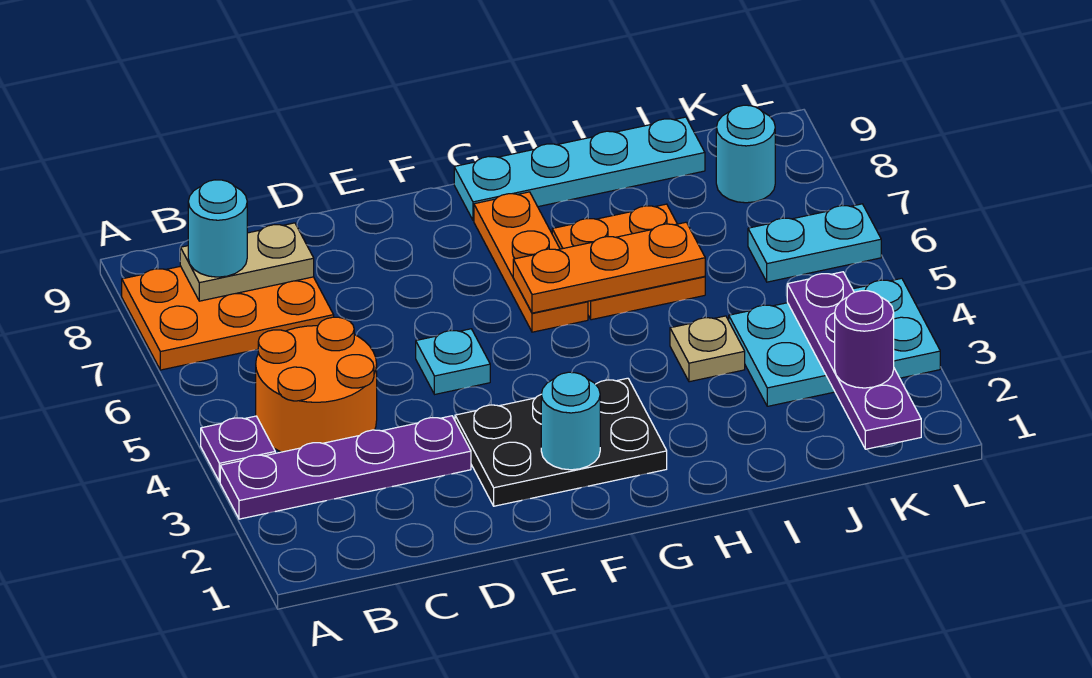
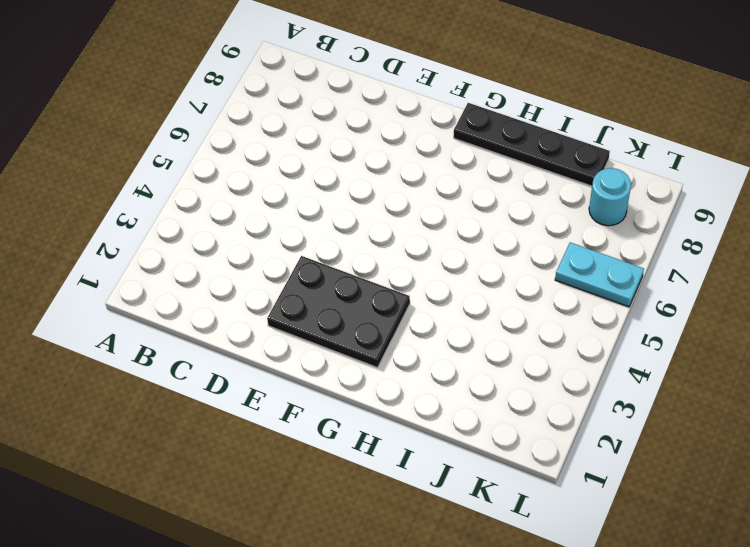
black plate G9:J9 level 1 -> cyan plate G9:J9 level 1
none -> purple plate A3:D3 level 1
none -> purple plate A4 level 1
none -> orange plate A7:C8 level 1

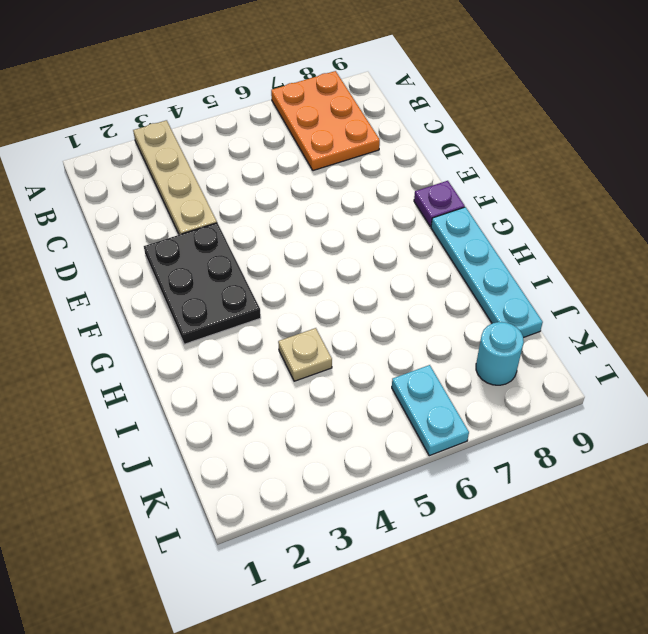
tan plate A3:D3 level 1 -> purple plate A3:D3 level 1
purple plate F9 level 1 -> purple plate A4 level 1
none -> orange round brick B4:C5 level 1
none -> cyan plate E5 level 1
none -> orange plate G6:G8 level 1

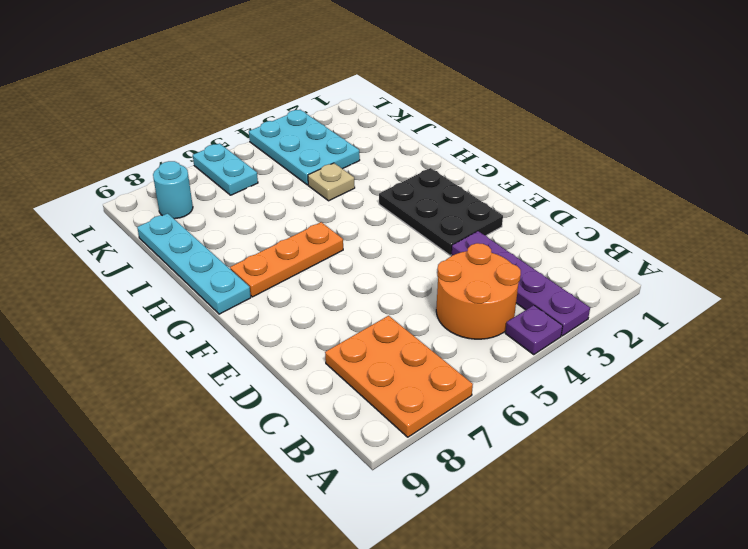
none -> cyan plate E5 level 1
none -> orange plate H6:I7 level 1
none -> tan plate B8:C8 level 2

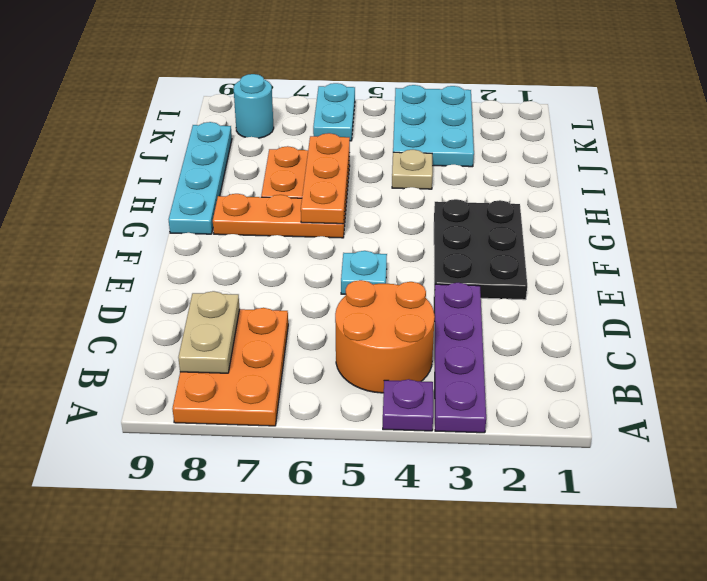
none -> cyan round brick F2 level 2
none -> purple plate K1:K4 level 2
none -> cyan round brick B8 level 3

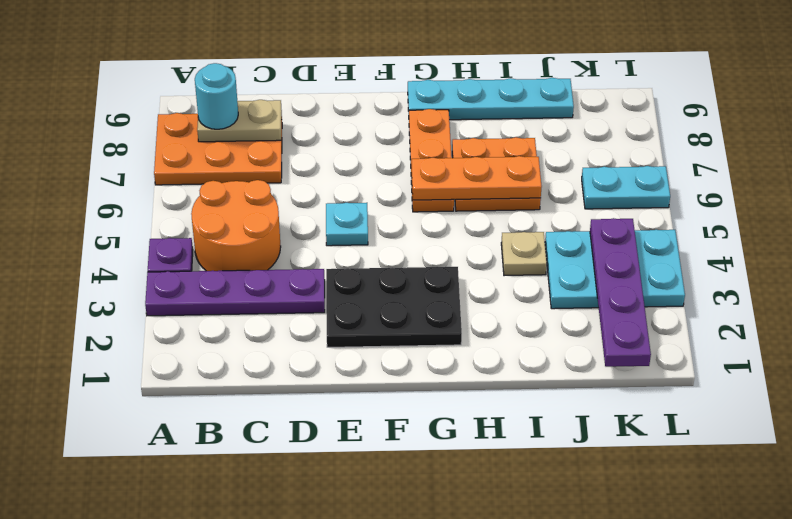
none -> cyan round brick K8 level 1
none -> cyan round brick F2 level 2
none -> purple round brick K2 level 3

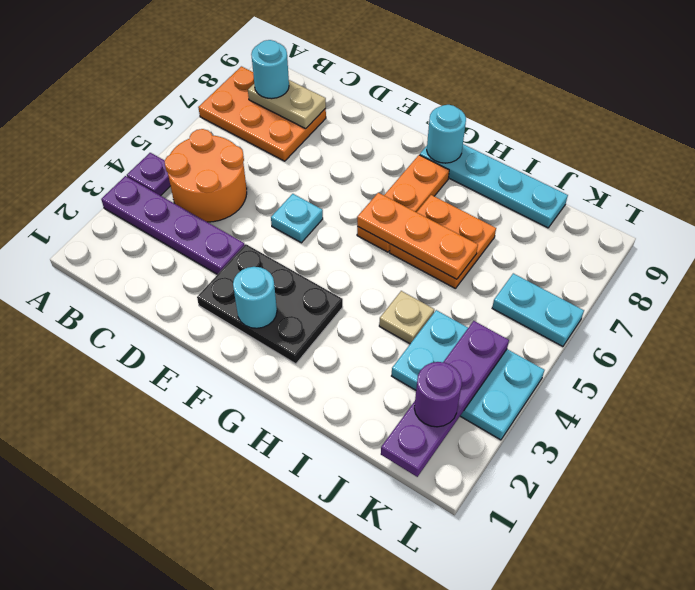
cyan round brick G9 level 2 -> cyan round brick K8 level 1

